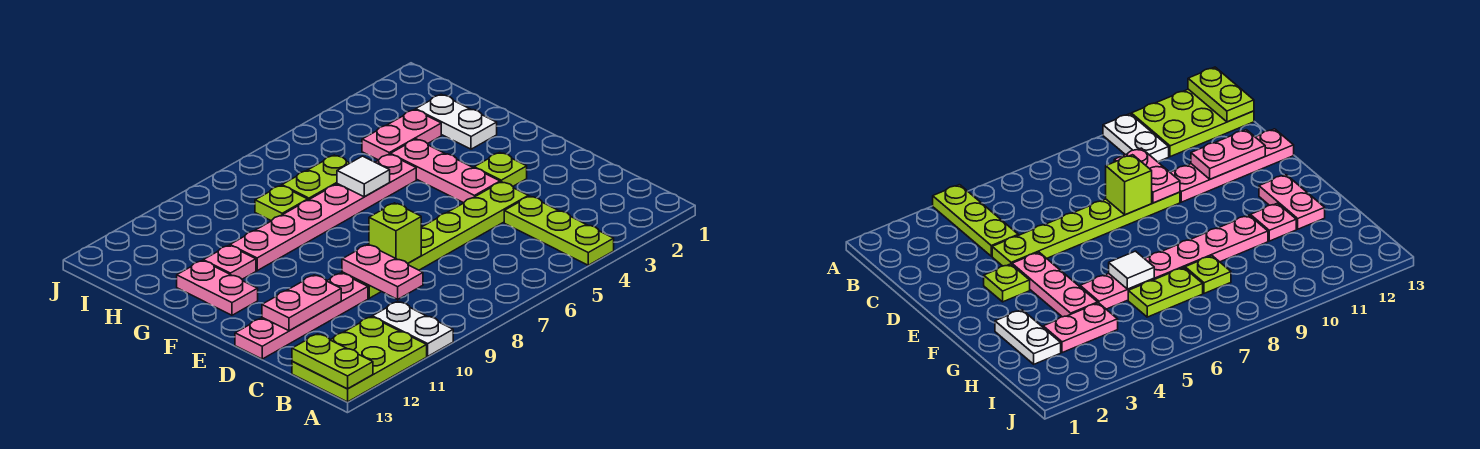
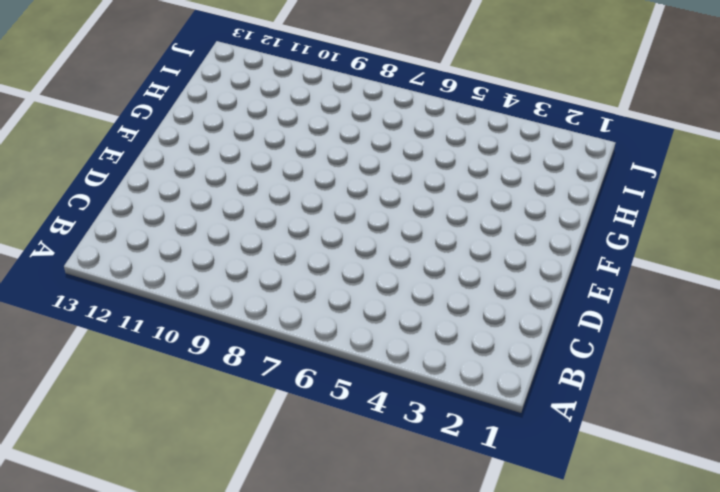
none -> lime plate A4:C4 level 1
none -> white plate A10:B10 level 1
none -> lime plate A11:B13 level 1

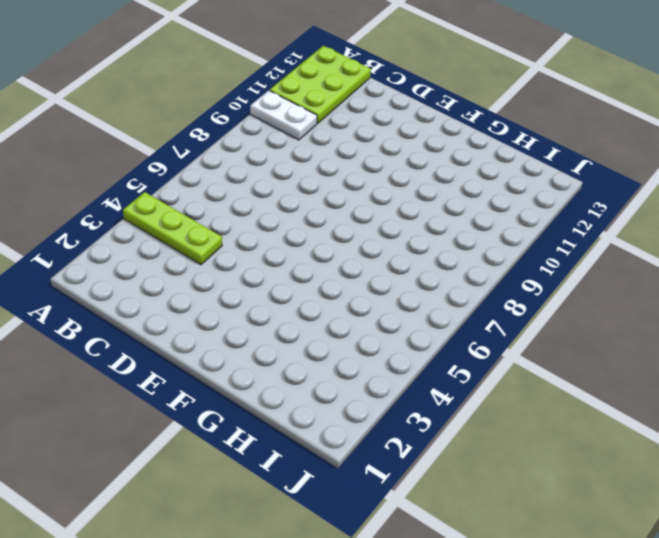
none -> lime plate D4:D9 level 1
none -> pink plate D10:D13 level 1
none -> lime plate E3 level 1

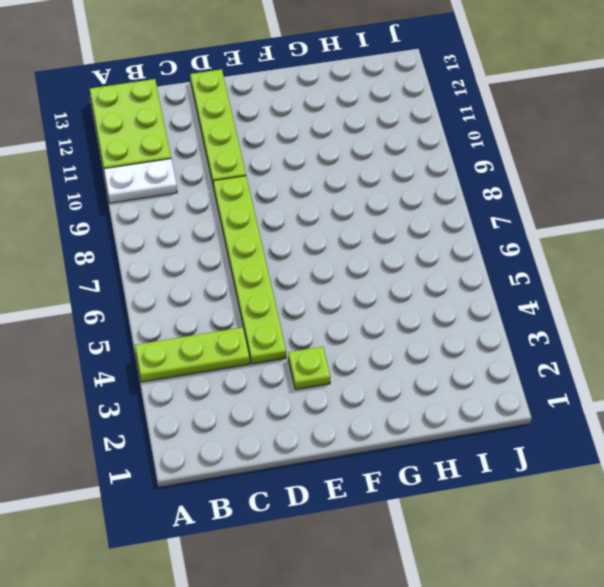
lime plate D10:D13 level 1 -> pink plate D10:D13 level 1
none -> pink plate E4:G4 level 1
none -> pink plate F12:G12 level 1
none -> white plate G2:H2 level 1

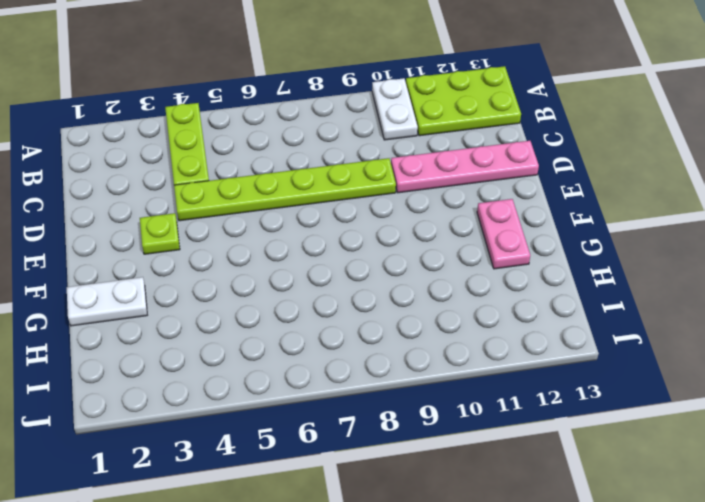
white plate G1:G2 level 1 -> white plate G2:H2 level 1
none -> pink plate E4:G4 level 1
none -> pink plate G5:G10 level 1
none -> pink plate G11 level 1

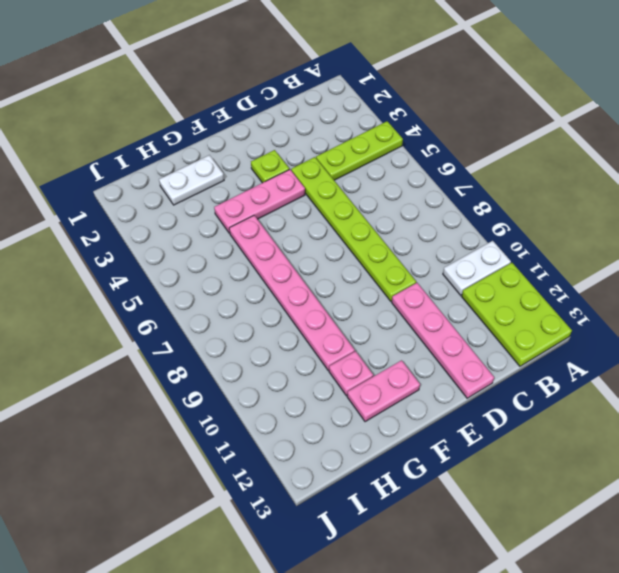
none -> pink plate H3:H4 level 1
none -> lime plate H6:H7 level 1
none -> lime plate H8 level 1

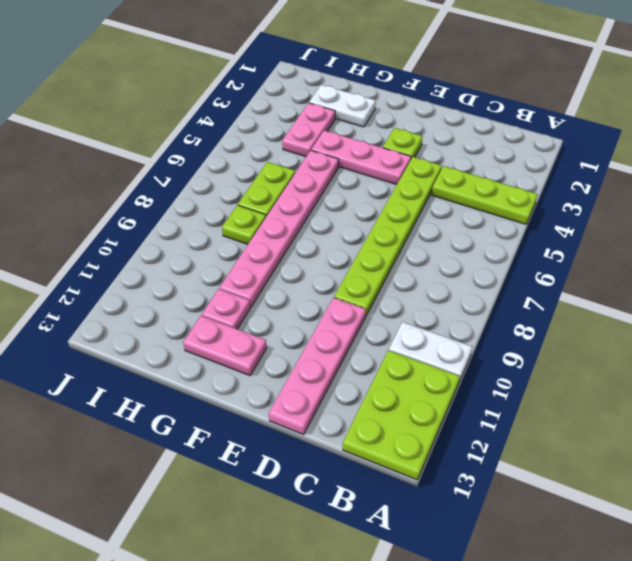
none -> lime plate A13:B13 level 2
none -> pink plate C9:D9 level 2
none -> lime brick D8 level 2

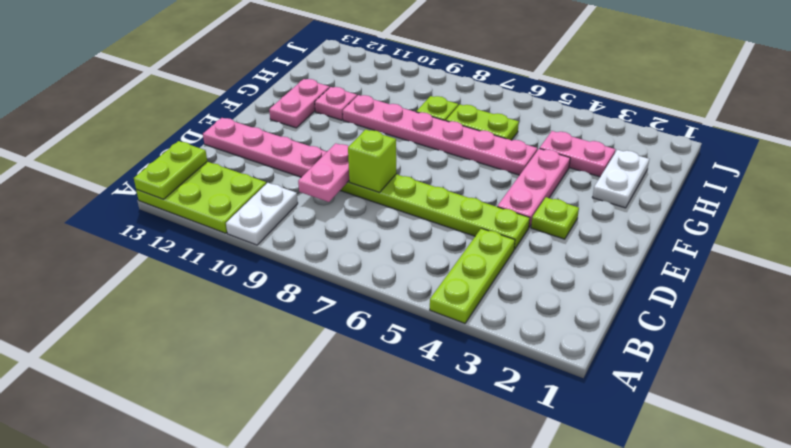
none -> pink plate D11:D12 level 2
none -> white tile G6 level 2

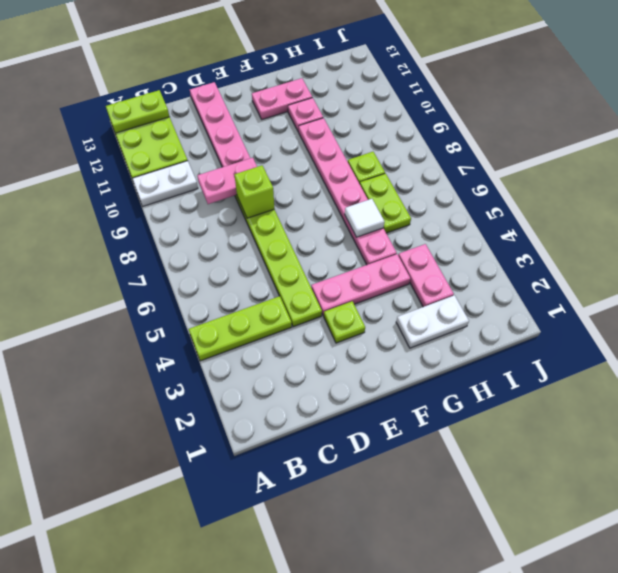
none -> pink plate D11:D12 level 2

